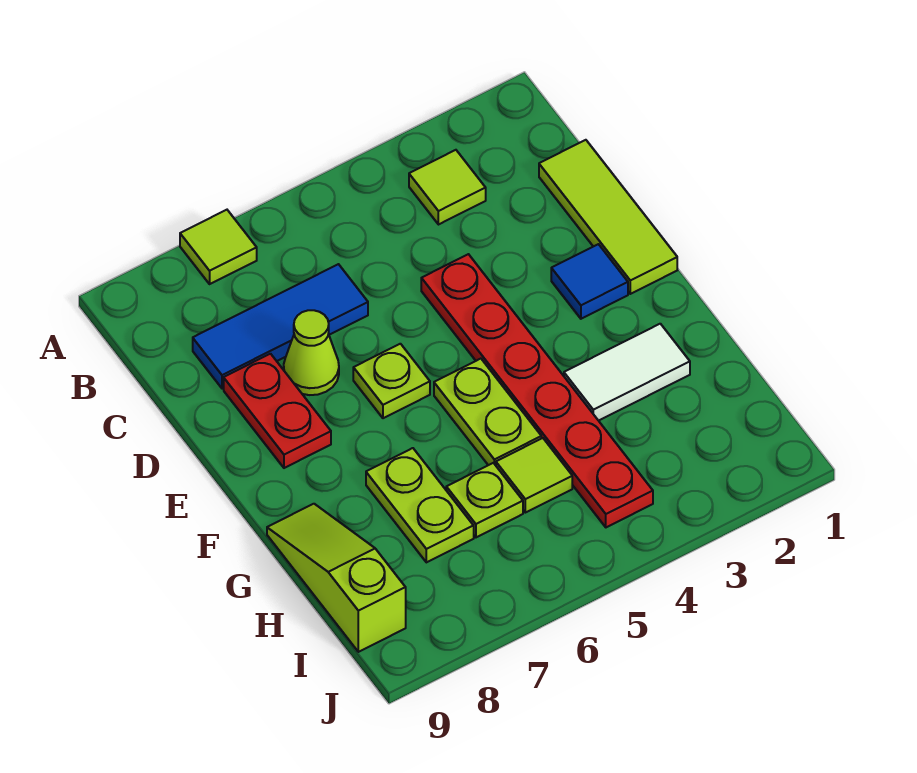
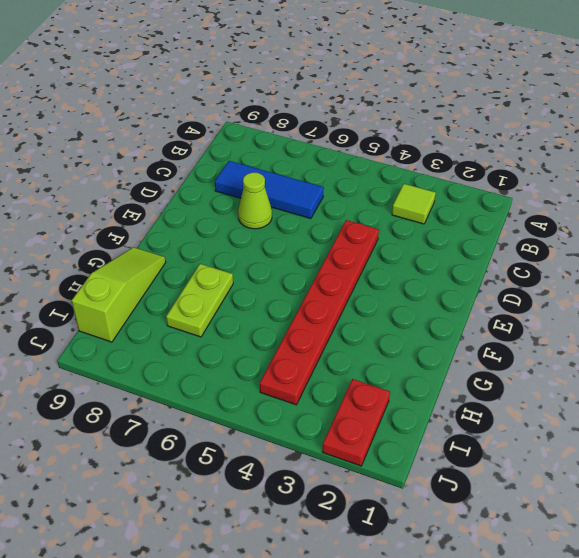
red plate I2:J2 level 1 -> red plate D8:E8 level 1
none -> lime tile A7 level 1
none -> lime tile C1:E1 level 1
none -> blue tile E2 level 1

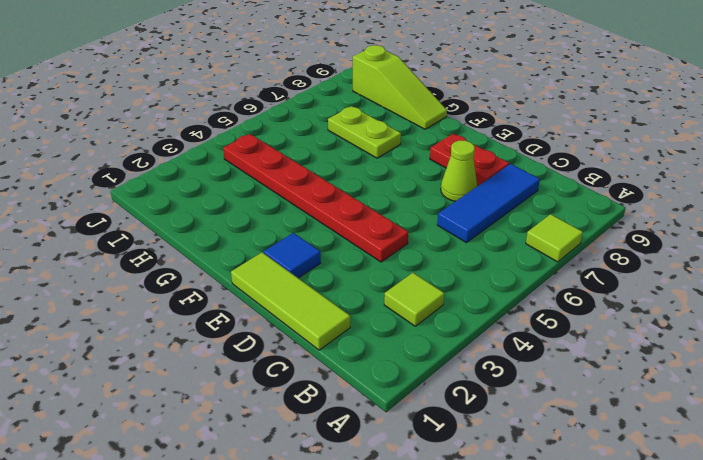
none -> lime plate E6 level 1
none -> lime plate F5:G5 level 1
none -> white tile G2:G3 level 1

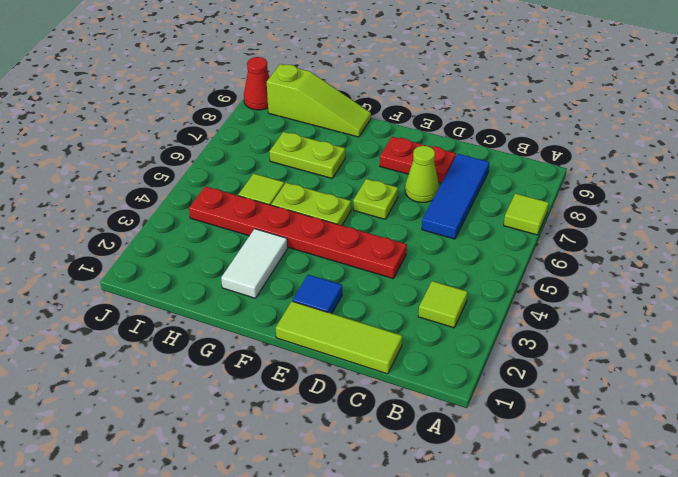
red cone J9 level 1 -> none
none -> lime plate H6 level 1

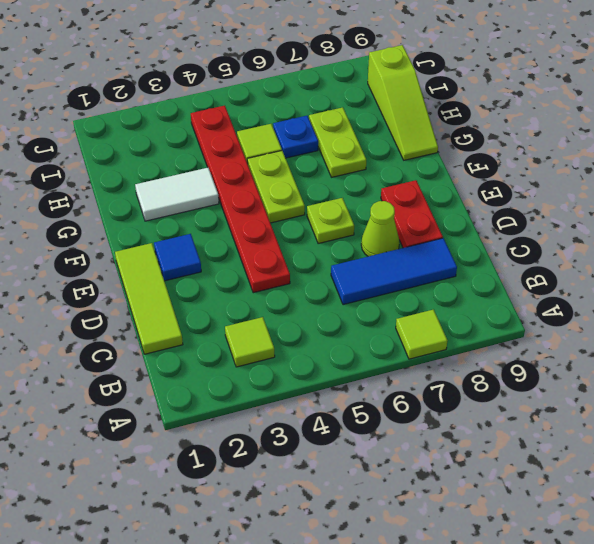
blue plate H6 level 1 -> lime plate H6 level 1

